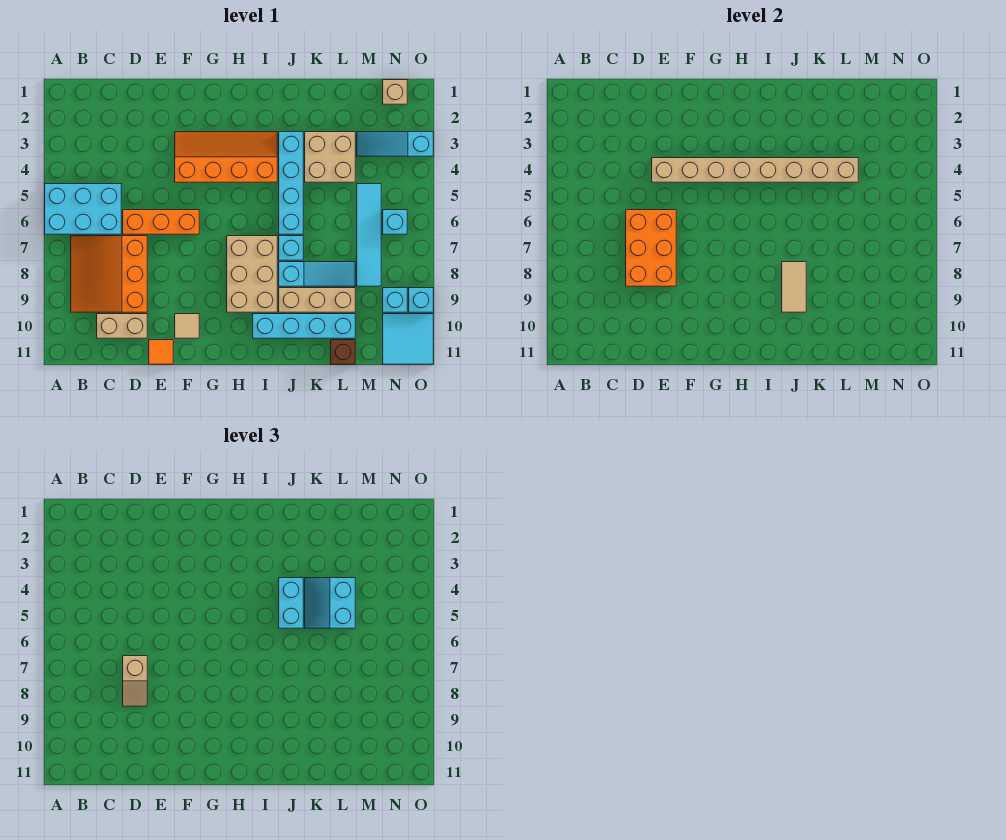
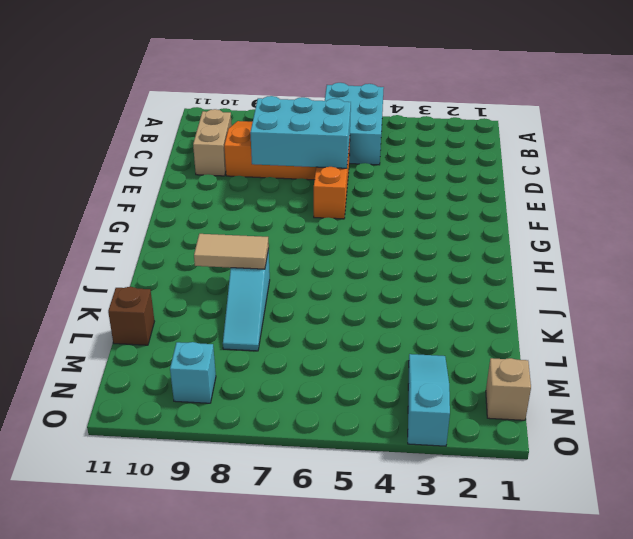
cyan brick D6:E8 level 2 -> orange brick D6:E8 level 2
none -> orange tile E11 level 1
none -> orange slope F3:I4 level 1 top 4
none -> tan tile F10 level 1

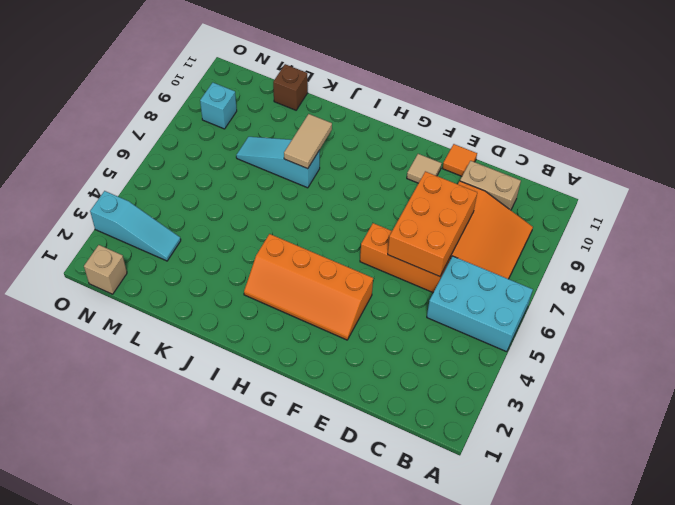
none -> tan brick H7:I9 level 1
none -> cyan brick I10:L10 level 1
none -> cyan brick J3:J6 level 1

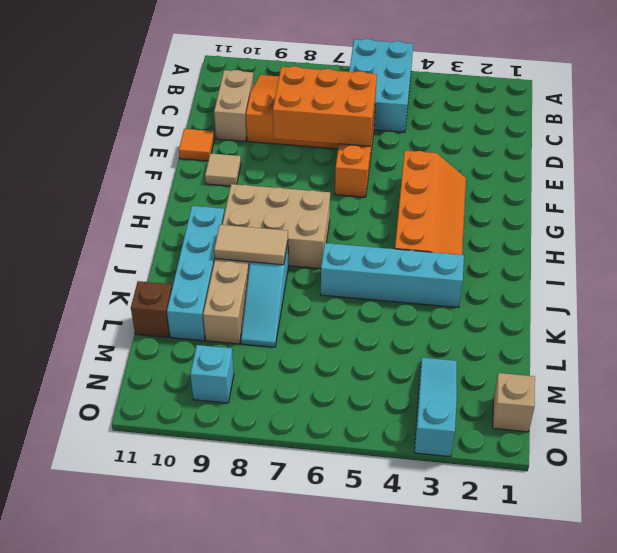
none -> cyan brick J7 level 1
none -> tan brick K3:L4 level 1
none -> cyan tile M5:M8 level 1

